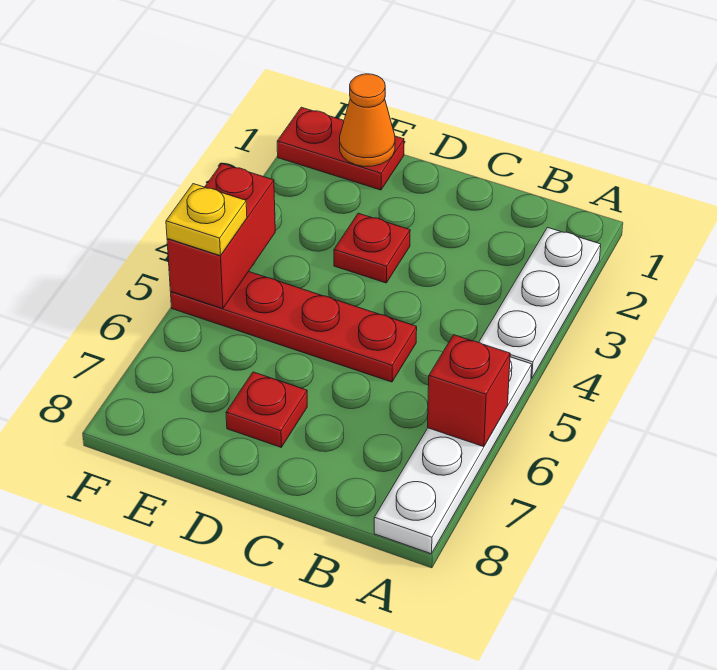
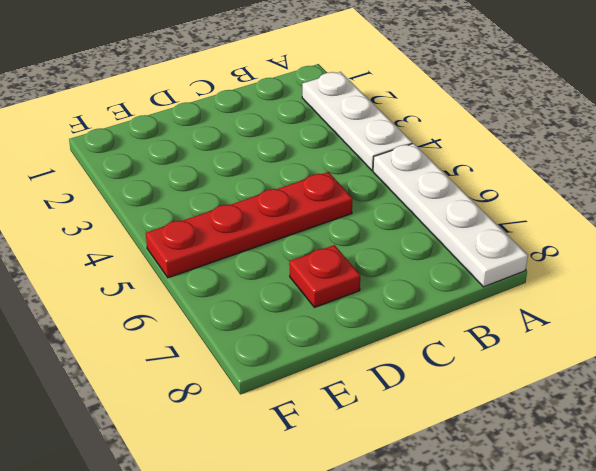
none -> red plate D3 level 1
none -> red plate E1:F1 level 1

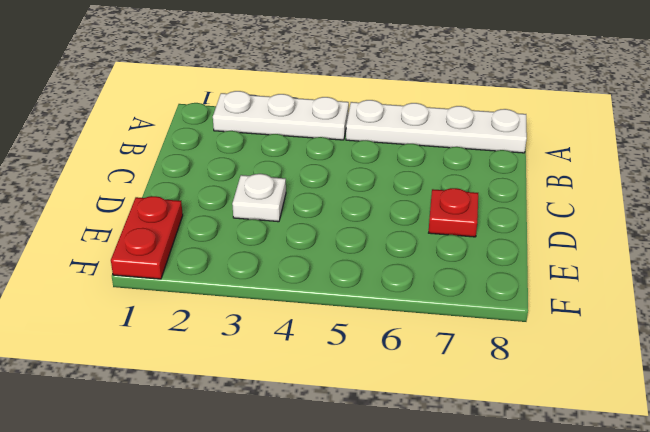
white plate D3 level 1 -> red plate D3 level 1
none -> red plate C5:F5 level 1
none -> red brick A6 level 2

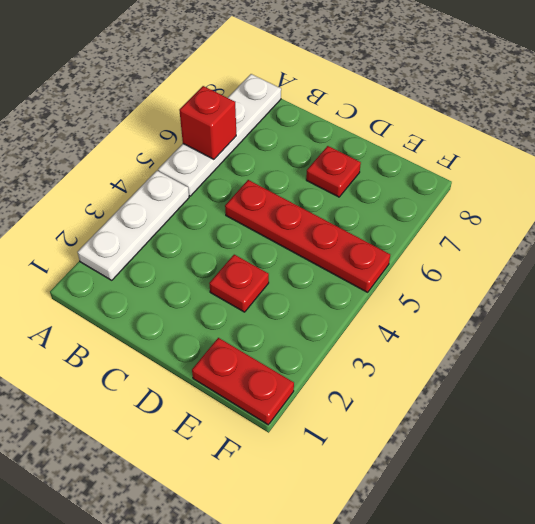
none -> orange cone E1 level 2
none -> red brick F4:F5 level 2

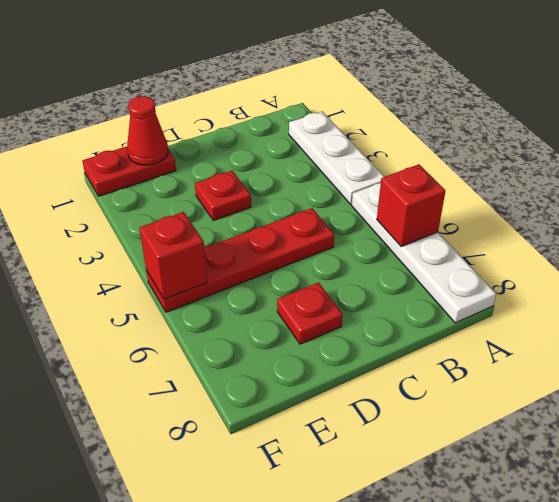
red cone E1 level 2 -> orange cone E1 level 2
red brick F5 level 2 -> red brick F4:F5 level 2
none -> yellow plate F5 level 3

